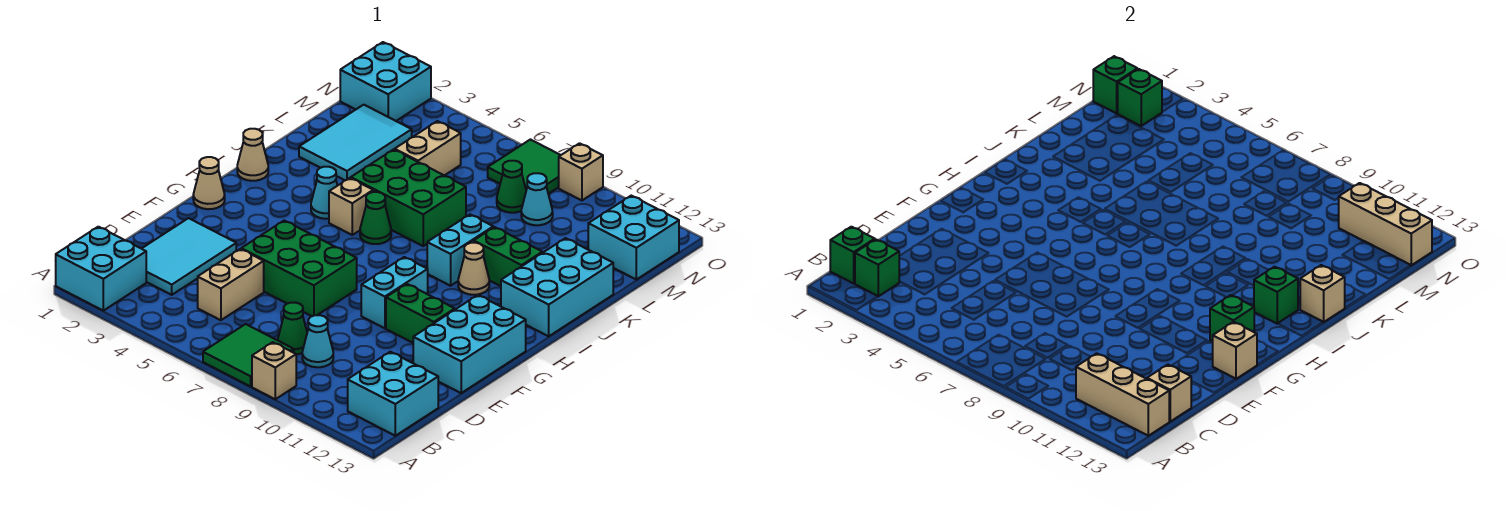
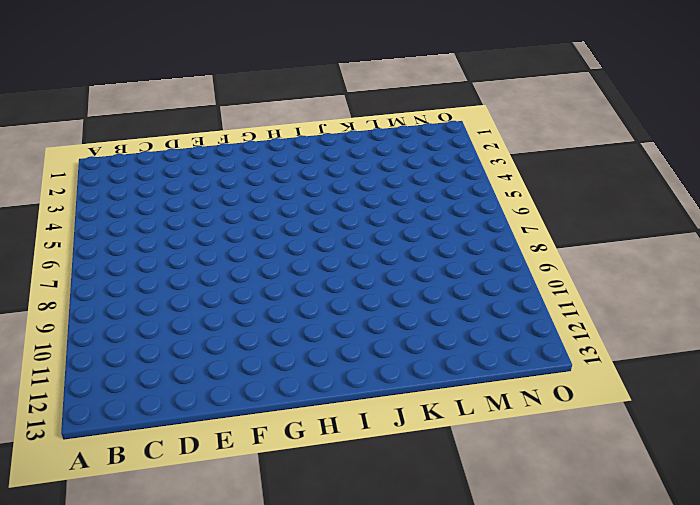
none -> cyan brick A1:B2 level 1
none -> green tile A7:B8 level 1
none -> tan brick A9 level 1
none -> cyan brick B12:C13 level 1

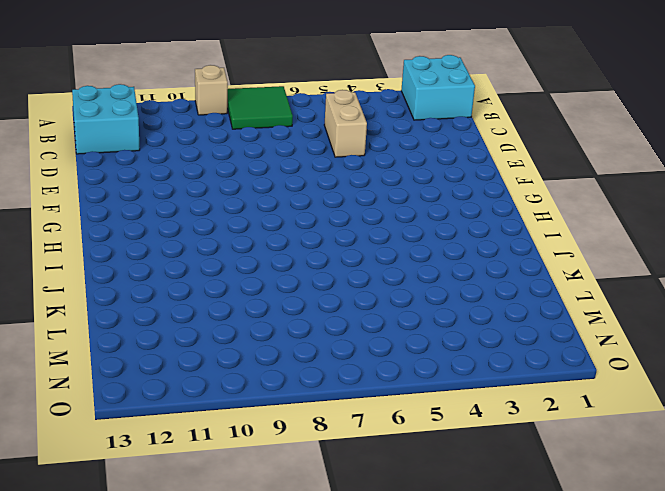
none -> cyan tile C2:E3 level 1
none -> green cone C8 level 1
none -> cyan cone C9 level 1
none -> green brick E5:F7 level 1

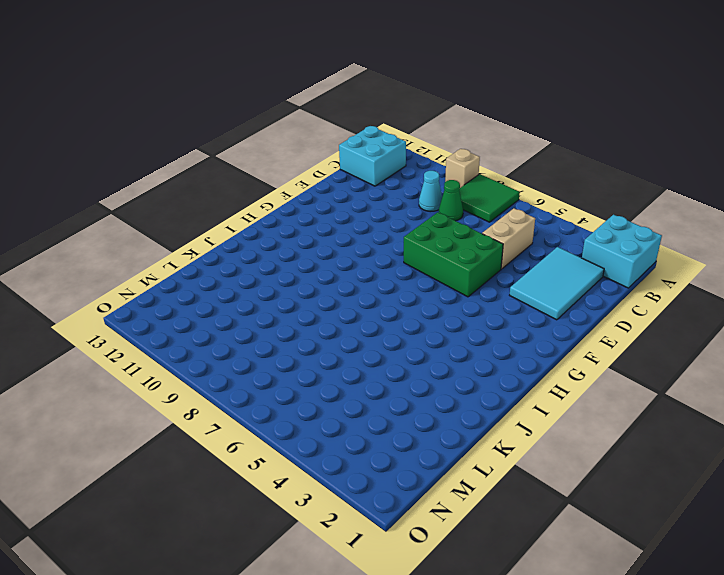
none -> cyan brick E12:G13 level 1
none -> cyan brick F9:G9 level 1
none -> green brick F10:F11 level 1
none -> tan cone G1 level 1

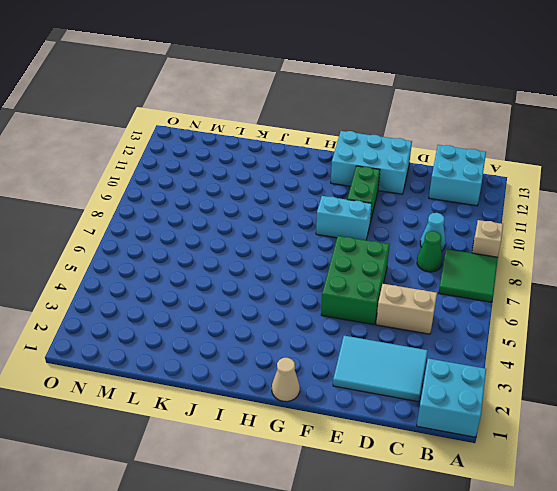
none -> tan cone I1 level 1
none -> cyan cone I4 level 1
none -> tan brick I5 level 1
none -> green cone I6 level 1

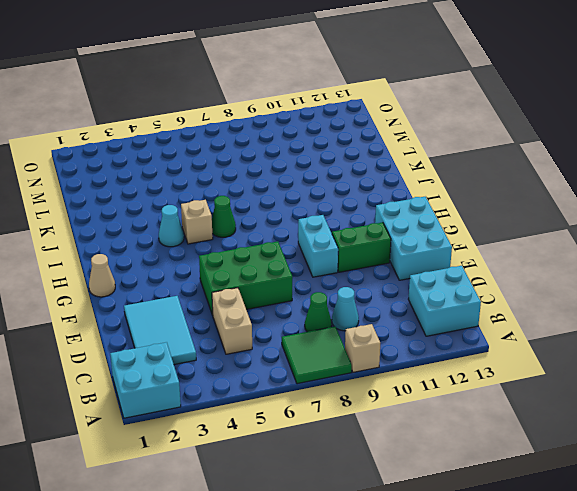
none -> tan cone I1 level 1
none -> cyan brick I9:J9 level 1
none -> tan cone I10 level 1
none -> cyan brick I12:K13 level 1

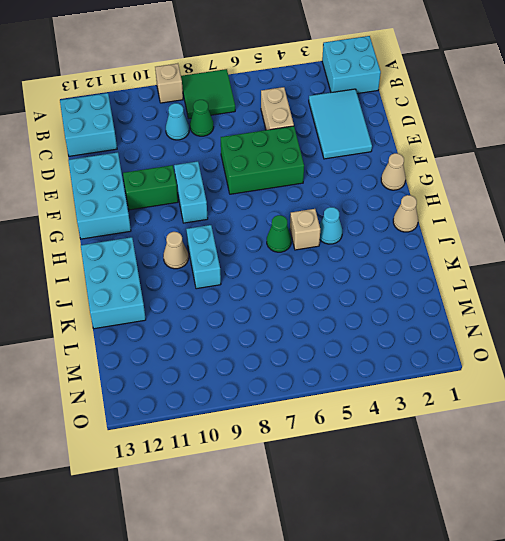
none -> green brick J5:K7 level 1
none -> green brick J10:J11 level 1
none -> cyan tile K2:M3 level 1
none -> tan brick L5:M5 level 1

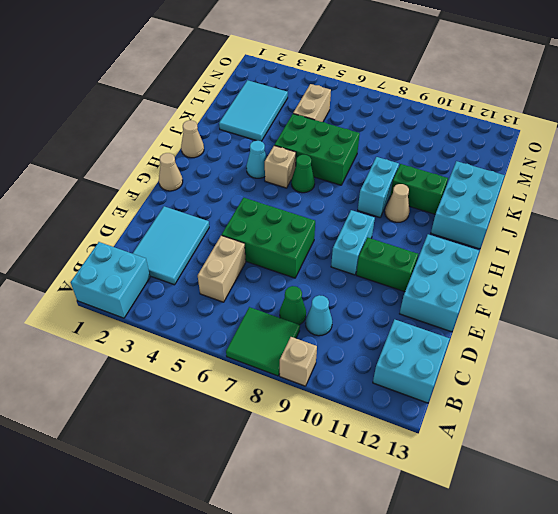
none -> green cone M8 level 1
none -> cyan cone M9 level 1
none -> cyan brick M12:N13 level 1
none -> cyan brick N1:O2 level 1

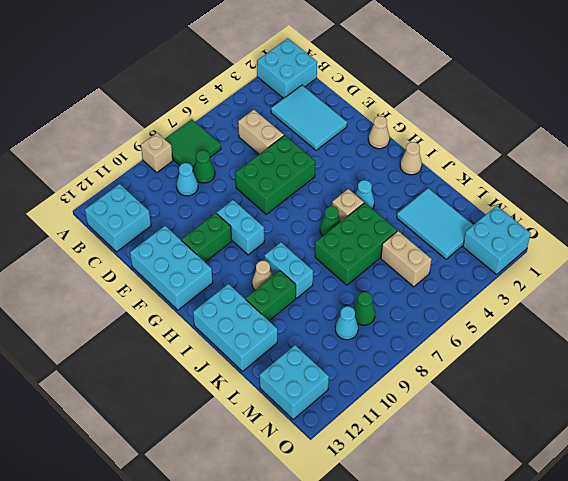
none -> green tile N7:O8 level 1
none -> tan brick O9 level 1
none -> green brick B1 level 2
none -> green brick B2 level 2

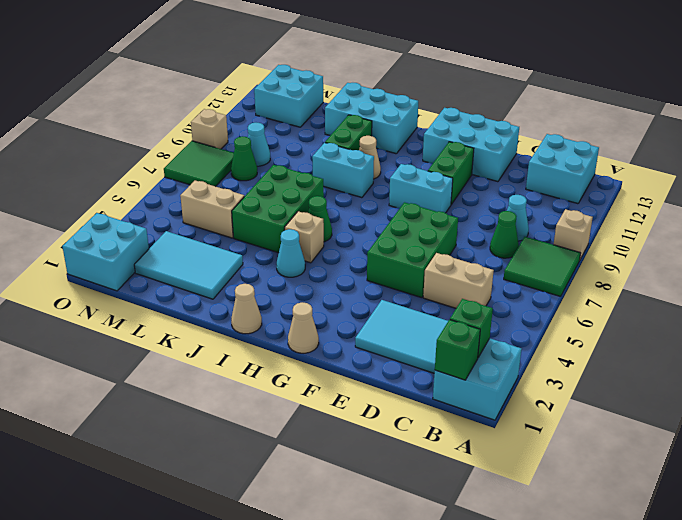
none -> tan brick B11:B13 level 2
none -> tan brick C13 level 2
none -> tan brick F13 level 2
none -> green brick G12 level 2

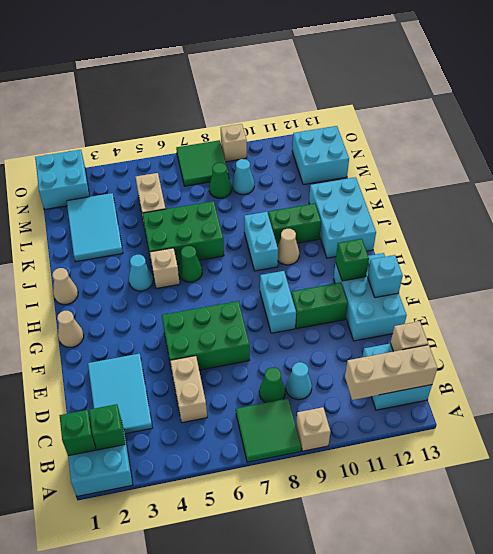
cyan brick F13 level 2 -> tan brick F13 level 2
none -> green brick I12 level 2
none -> tan brick J13 level 2
none -> green brick N1 level 2
none -> green brick N2 level 2

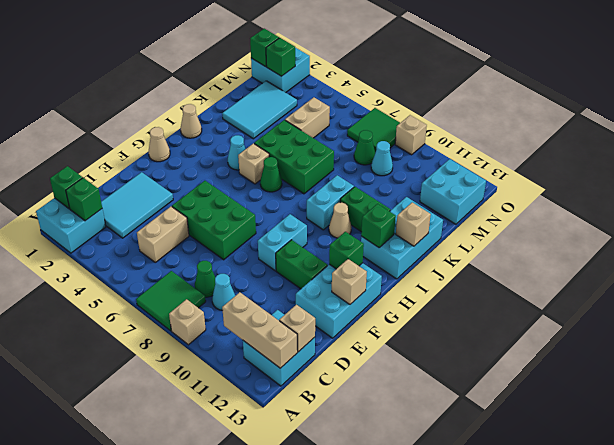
none -> tan brick N11:N13 level 2

